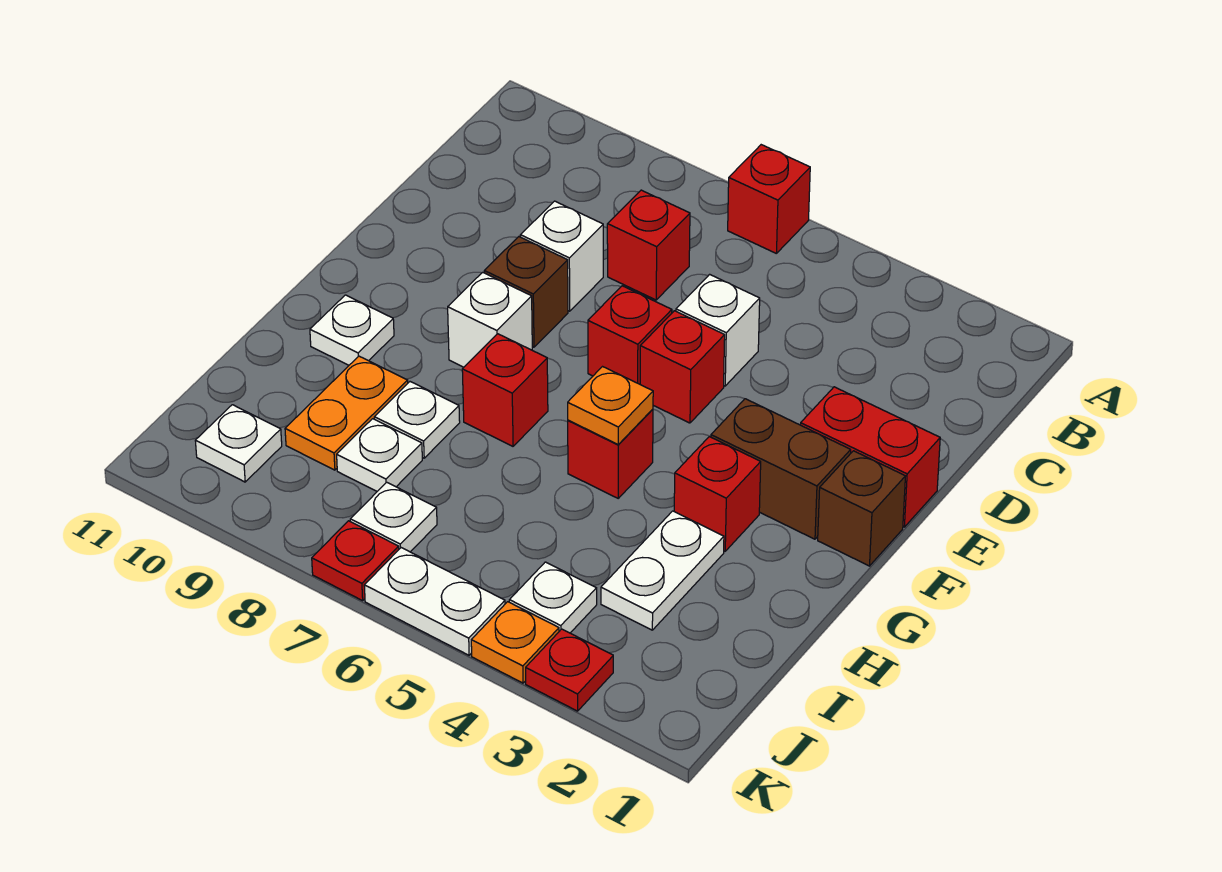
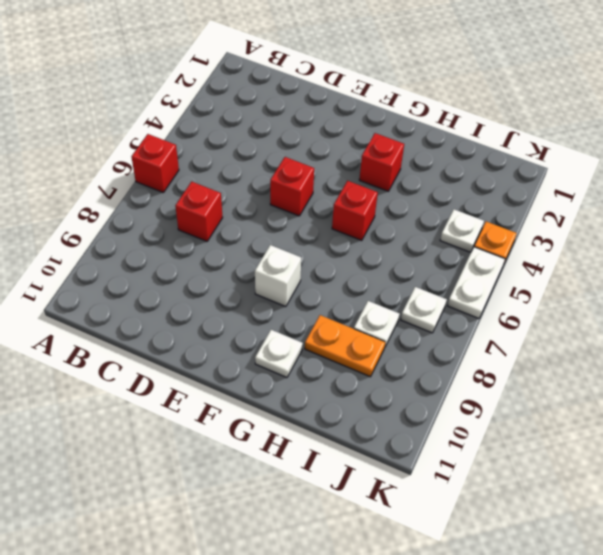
none -> white brick D5 level 1
none -> white brick D8 level 1
none -> red brick E1:E2 level 1

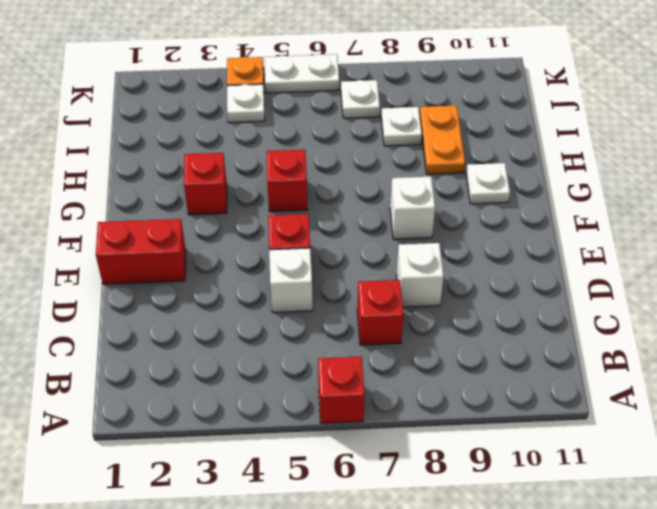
none -> red brick E6 level 1
none -> brown brick E8 level 1
none -> brown brick F1 level 1

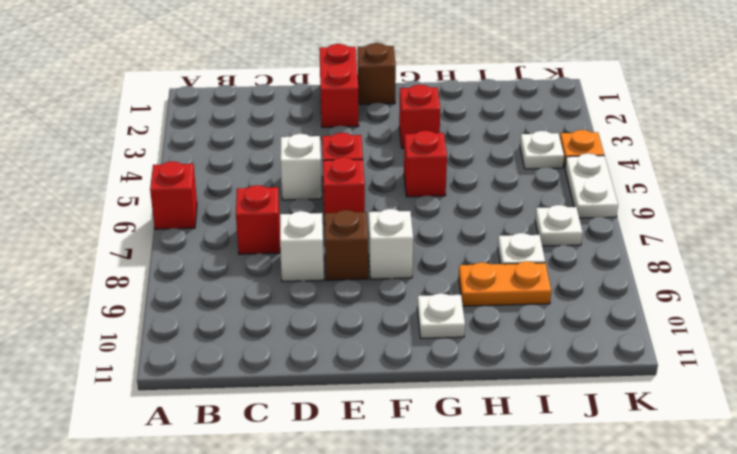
none -> brown brick F2:F3 level 1
none -> red brick G7 level 1
none -> white plate H3:I3 level 1

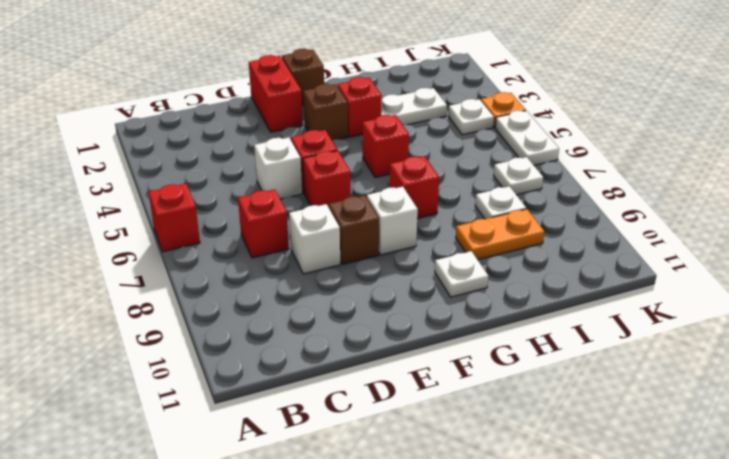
brown brick F3 level 1 -> brown brick F2:F3 level 1
none -> white plate H8 level 1
none -> white plate J10 level 1
none -> red plate K3 level 1

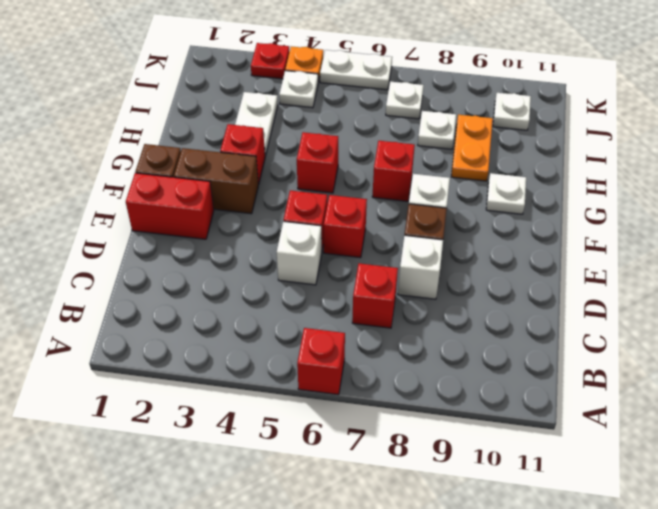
none -> white plate H8 level 1
none -> red plate K7 level 1
none -> orange plate G5 level 2

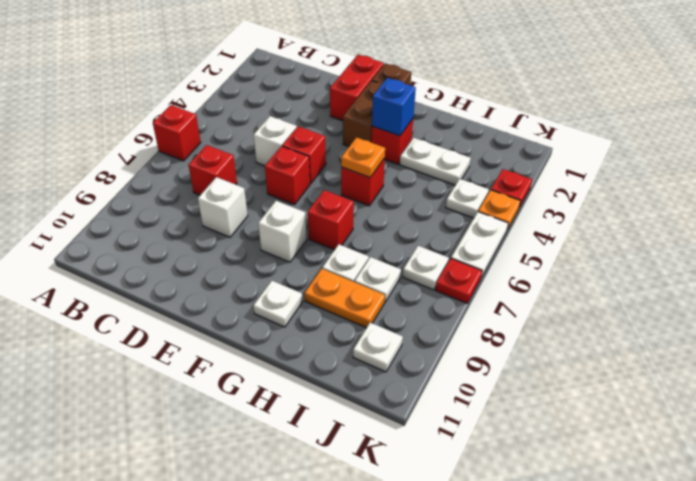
blue brick G3 level 2 -> none
none -> brown brick E8 level 1

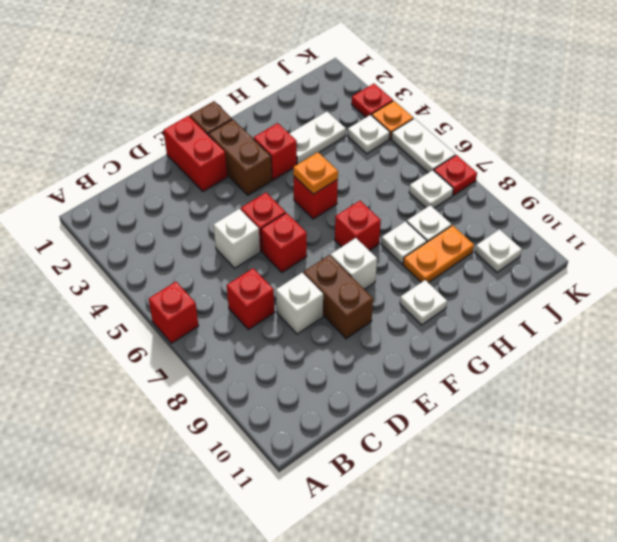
brown brick E8:E9 level 1 -> brown brick E8 level 1

